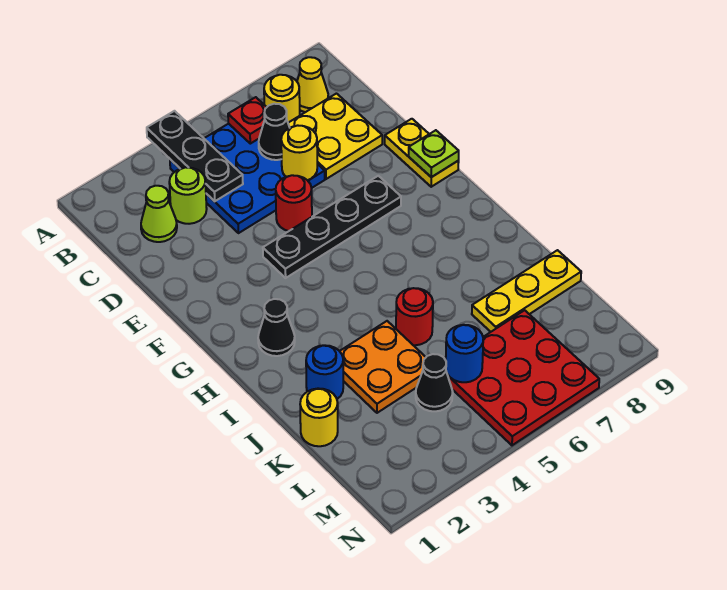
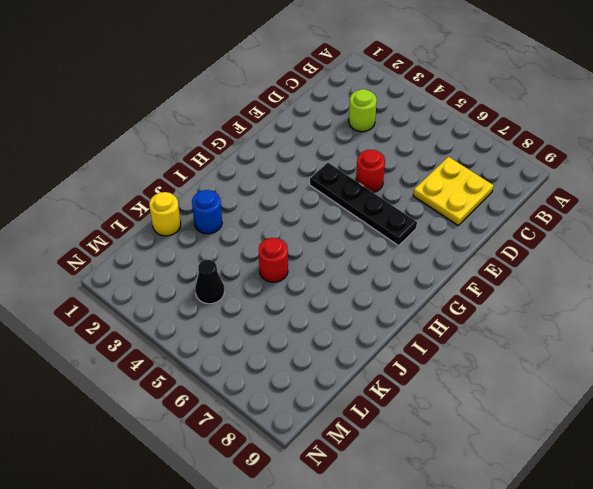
none -> blue plate B4:D6 level 1
none -> yellow round brick B7 level 1
none -> yellow cone B8 level 1

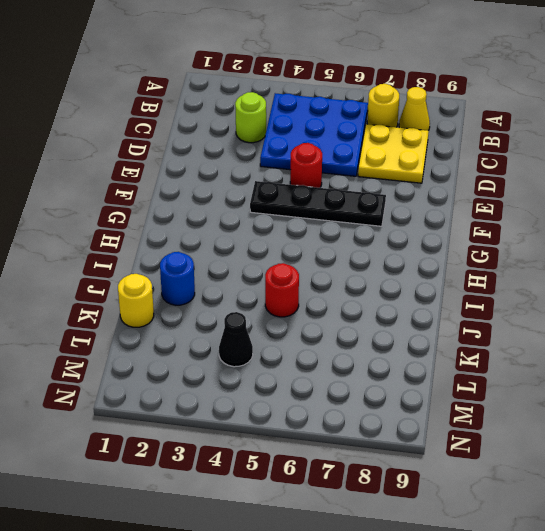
none -> lime cone C2 level 1
none -> yellow plate E9:F9 level 1
none -> black cone H2 level 1

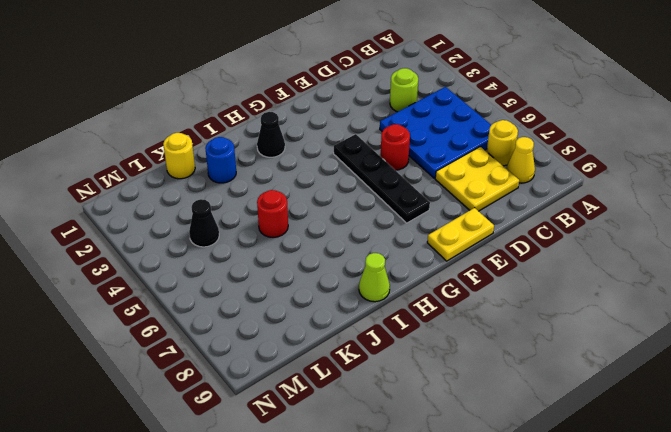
lime cone I9 level 1 -> lime cone C2 level 1
none -> orange plate J3:K4 level 1
none -> yellow plate K7:K9 level 1
none -> red plate L5:N7 level 1

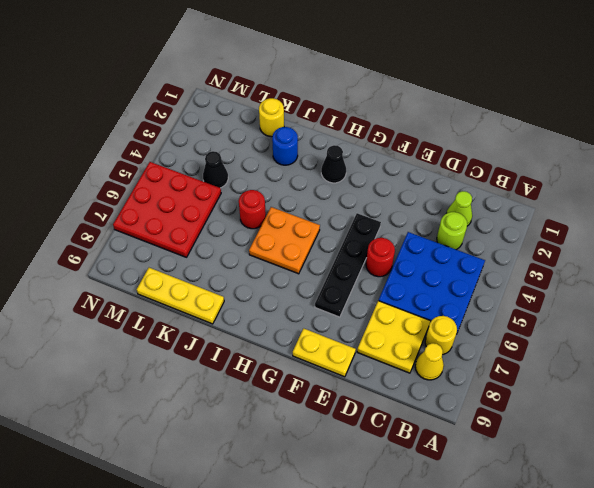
orange plate H5:I6 level 1 -> orange plate J3:K4 level 1
yellow plate J9:L9 level 1 -> yellow plate K7:K9 level 1
none -> black plate A4:C4 level 2
none -> red plate B6 level 2
none -> black cone C6 level 2

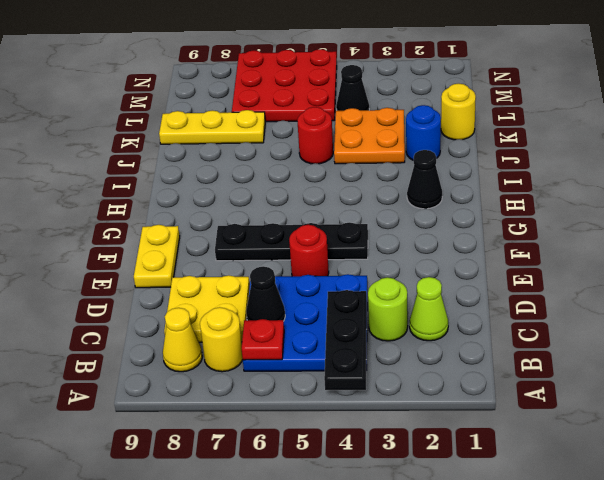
none -> yellow round brick D6 level 2
none -> lime plate F9 level 2
none -> blue round brick L5 level 2

